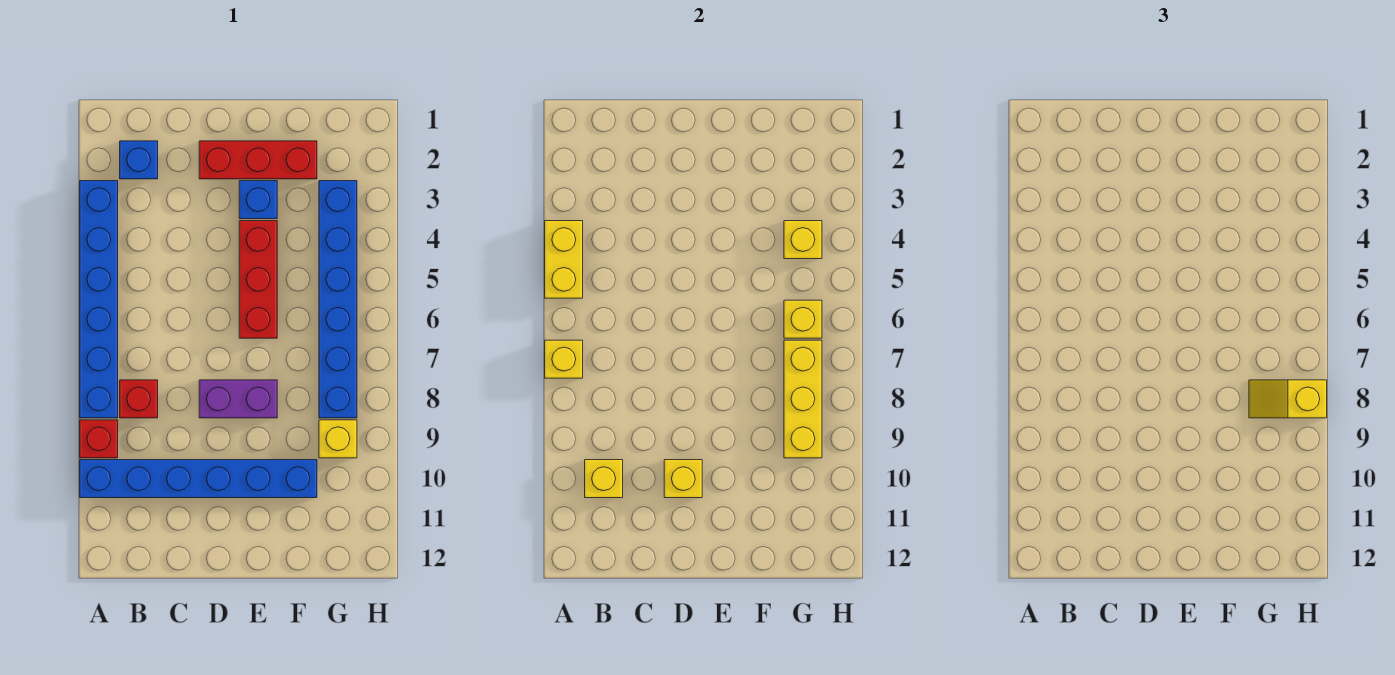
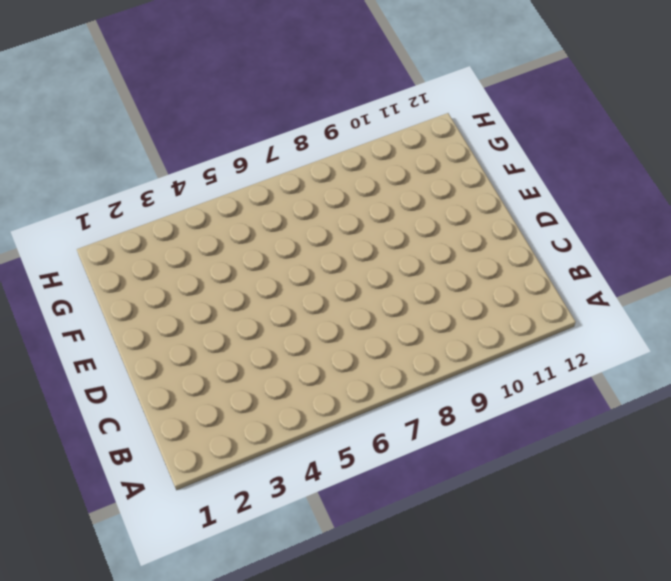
none -> blue brick A3:A8 level 1
none -> red brick A9 level 1
none -> blue brick A10:F10 level 1

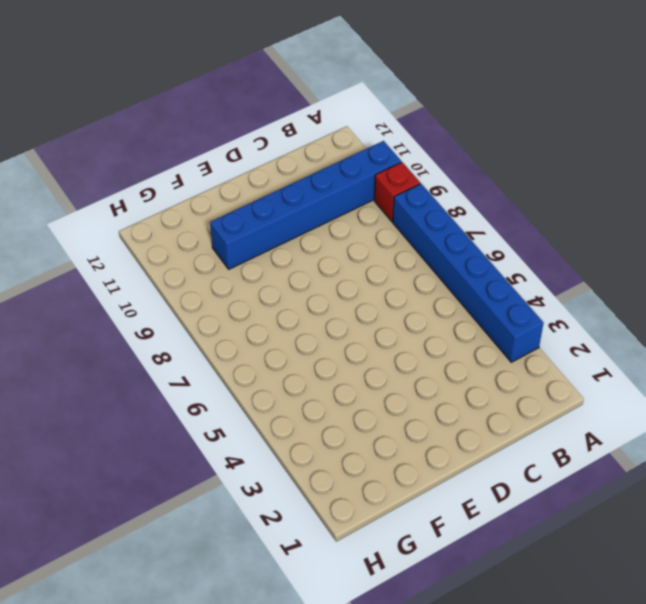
none -> blue brick B2 level 1
none -> red brick B8 level 1
none -> red brick D2:F2 level 1

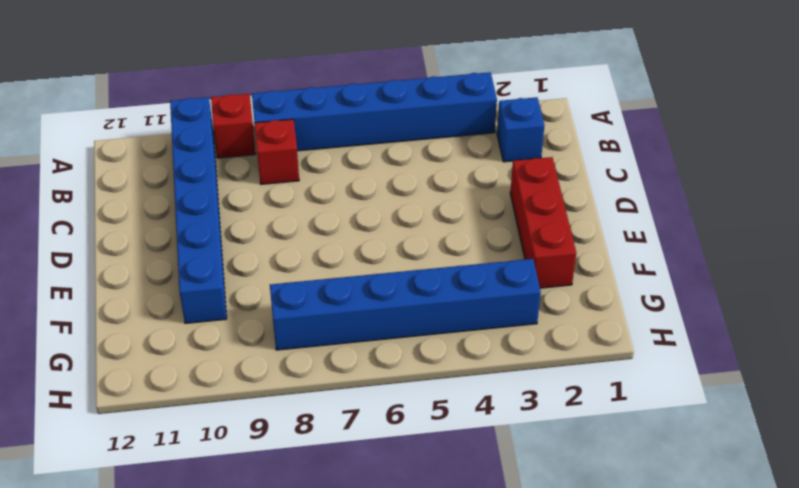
none -> purple brick D8:E8 level 1
none -> blue brick E3 level 1
none -> red brick E4:E6 level 1

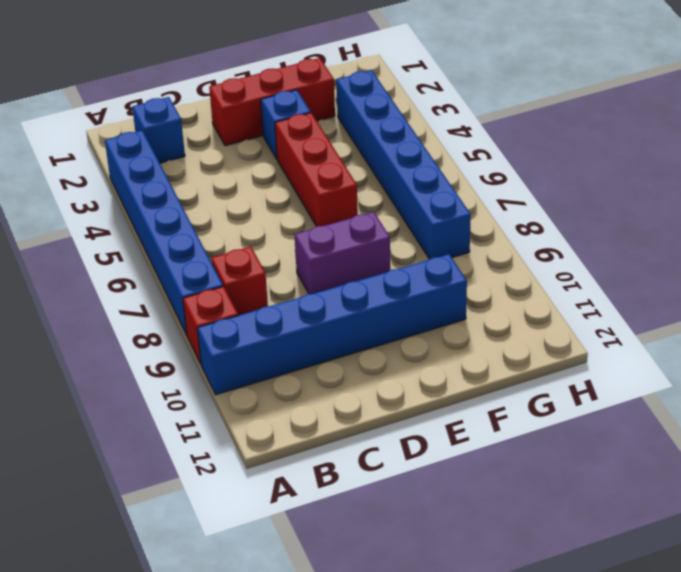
none -> yellow brick G9 level 1
none -> yellow brick A4:A5 level 2
none -> yellow brick A7 level 2

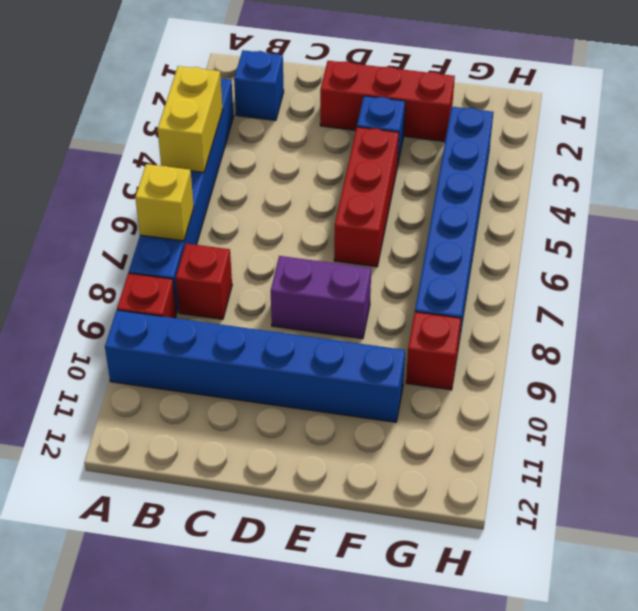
red brick G9 level 1 -> yellow brick G9 level 1
none -> yellow brick B10 level 2
none -> yellow brick D10 level 2
none -> yellow brick G4 level 2

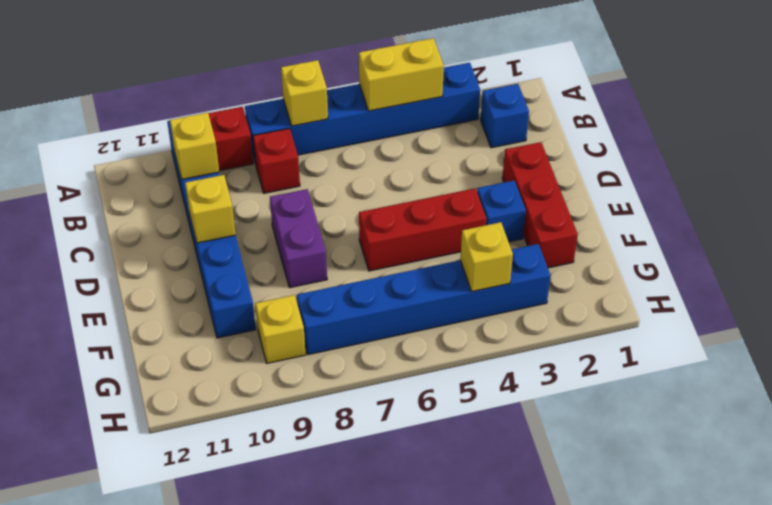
none -> yellow brick G6 level 2
none -> yellow brick G7:G9 level 2
none -> yellow slope G8:H8 level 3 top H

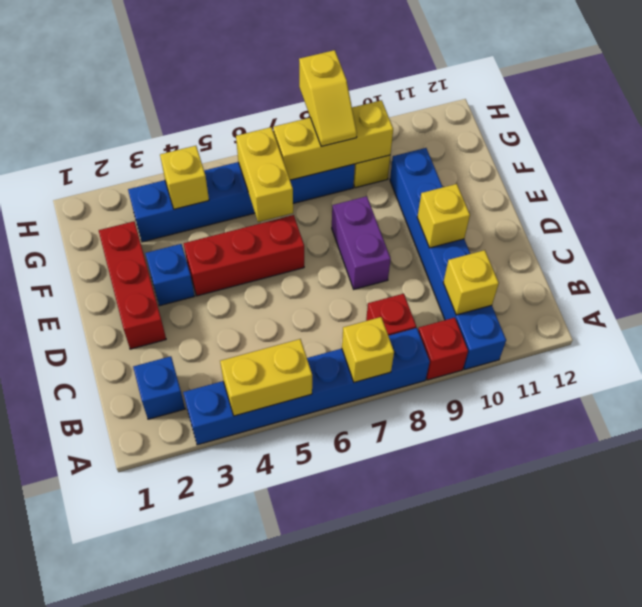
yellow brick F6:G6 level 2 -> yellow brick G6 level 2

